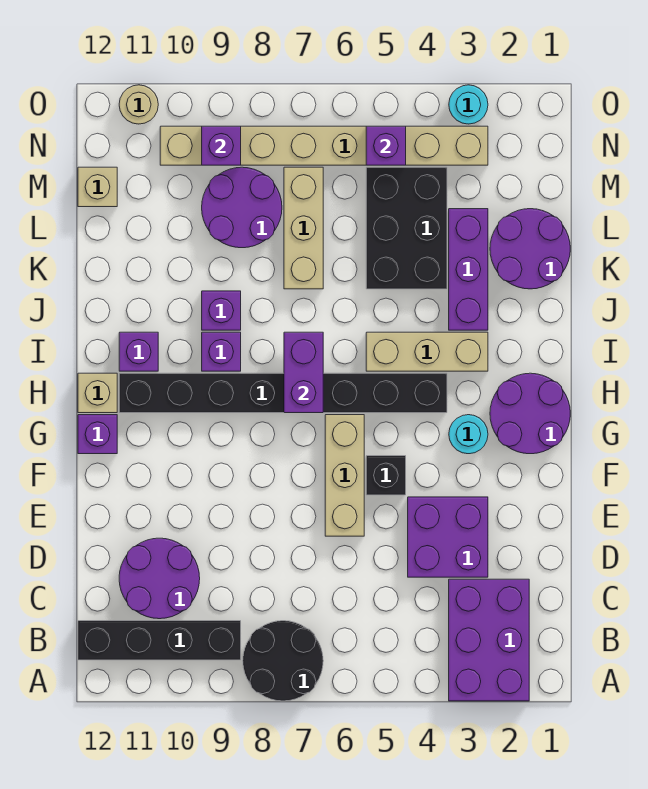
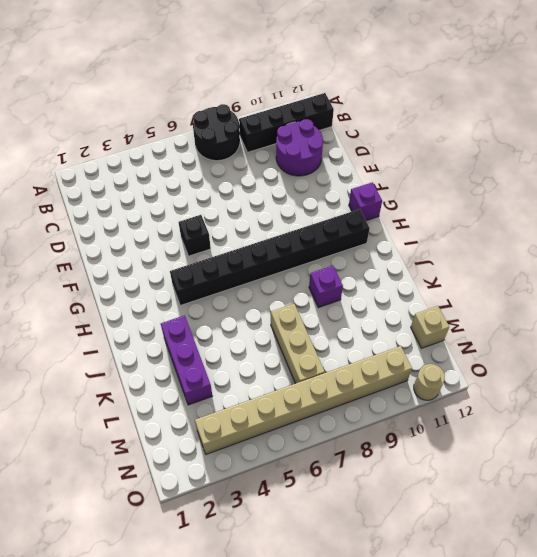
none -> purple brick A2:C3 level 1
none -> purple brick D3:E4 level 1
none -> tan brick E6:G6 level 1

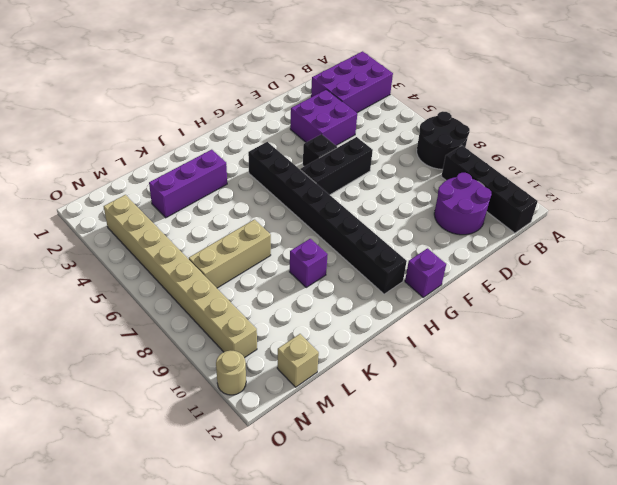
black brick E6:G6 level 1 -> tan brick E6:G6 level 1
none -> purple round brick G1:H2 level 1
none -> cyan round brick G3 level 1
none -> tan brick H12 level 1

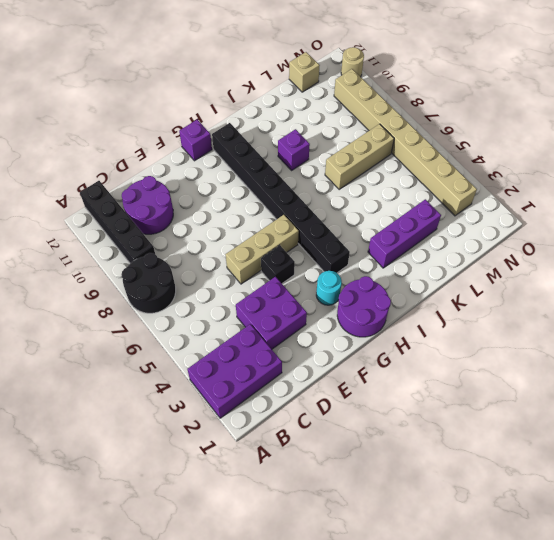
none -> tan brick H12 level 1
none -> tan brick I3:I5 level 1
none -> purple brick I9 level 1

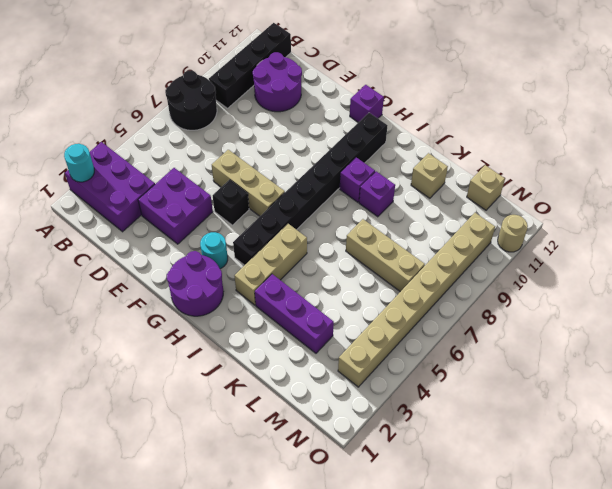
cyan round brick A2 level 2 -> cyan round brick O3 level 1
tan brick K11 level 1 -> tan brick H12 level 1
none -> purple brick I11 level 1
none -> purple round brick K1:L2 level 1
none -> black brick K4:M5 level 1

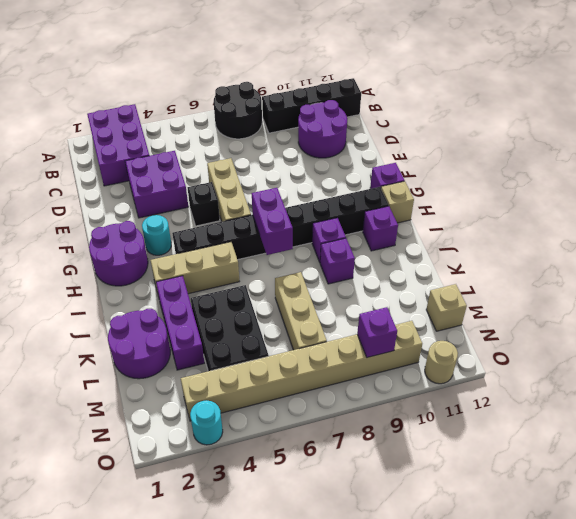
none -> purple round brick L8:M9 level 1
none -> purple brick N5 level 2

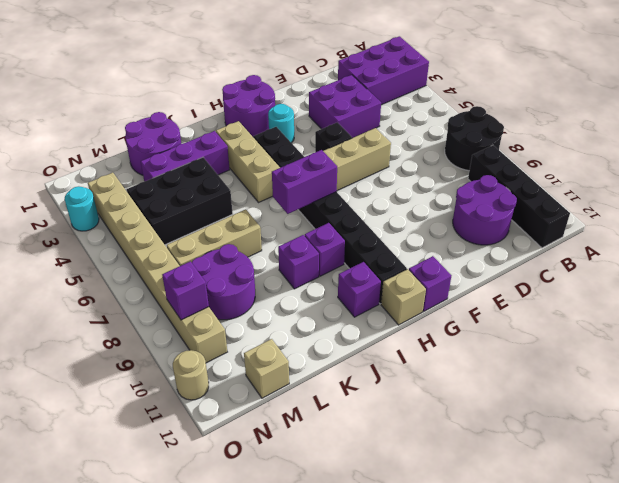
none -> purple brick N5 level 2

